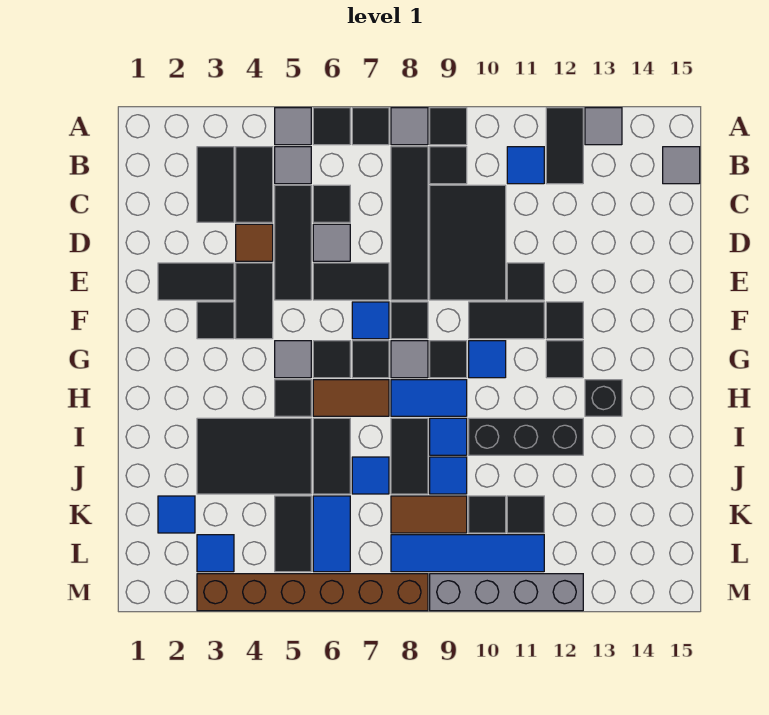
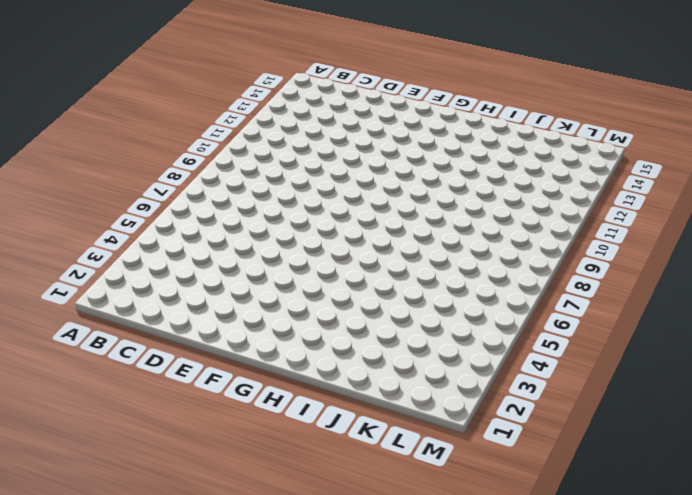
none -> grey tile A5 level 1
none -> black tile A6 level 1
none -> black tile A7 level 1
none -> grey tile A8 level 1

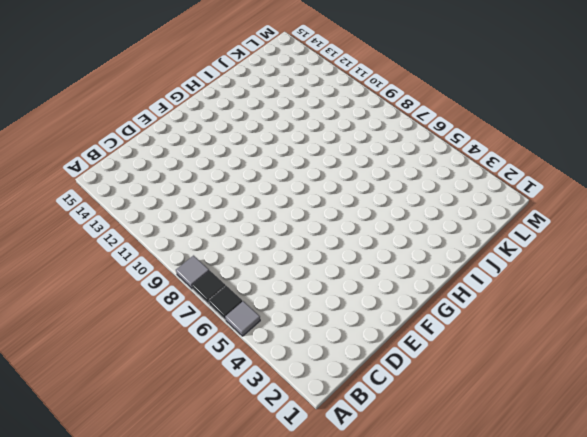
none -> black tile A9 level 1
none -> black tile A12:B12 level 1
none -> grey tile A13 level 1
none -> black tile B3:C3 level 1

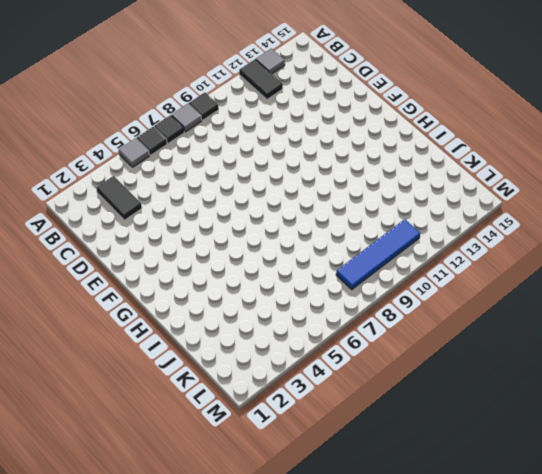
none -> black tile B4:C4 level 1
none -> grey tile B5 level 1
none -> black tile B8:E8 level 1
none -> black tile B9 level 1

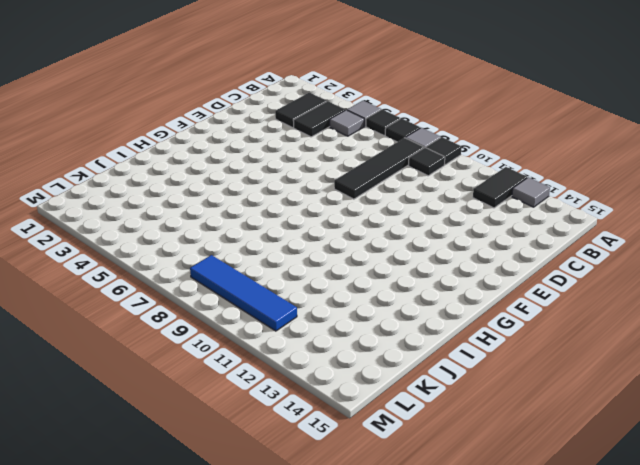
none -> blue tile B11 level 1
none -> grey tile B15 level 1
none -> black tile C5:E5 level 1
none -> black tile C6 level 1

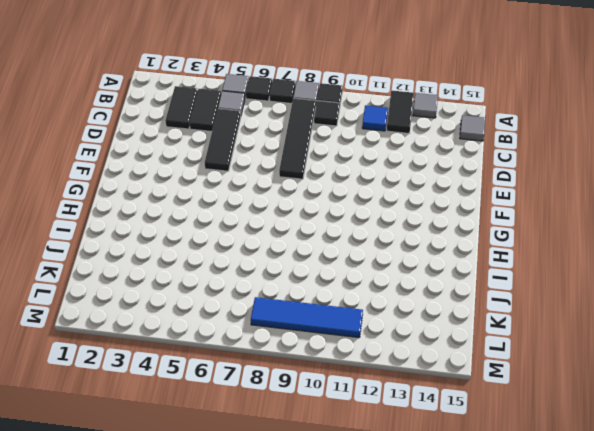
none -> black tile C6 level 1
none -> black tile C9:E10 level 1
none -> brown tile D4 level 1
none -> grey tile D6 level 1

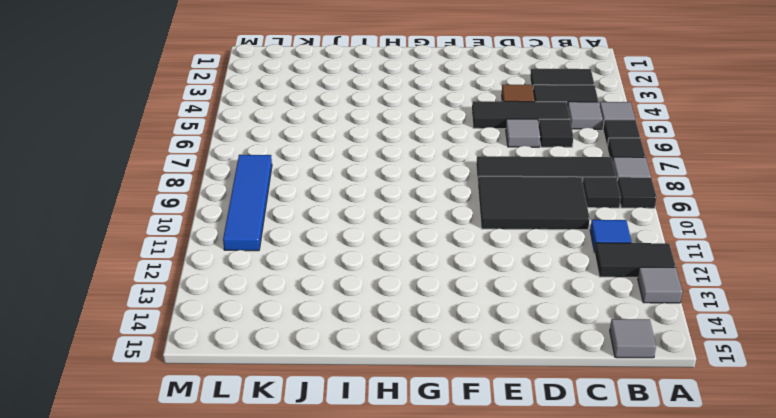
none -> black tile E2:E3 level 1
none -> black tile E4:F4 level 1
none -> black tile E6:E7 level 1
none -> black tile E11 level 1

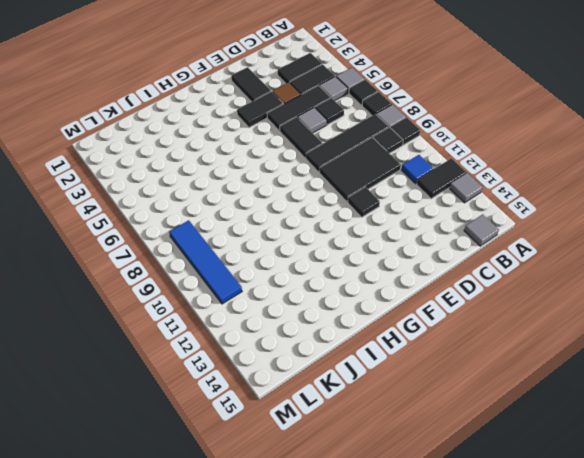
none -> black tile F3 level 1
none -> blue tile F7 level 1
none -> black tile F8 level 1
none -> black tile F10:F11 level 1

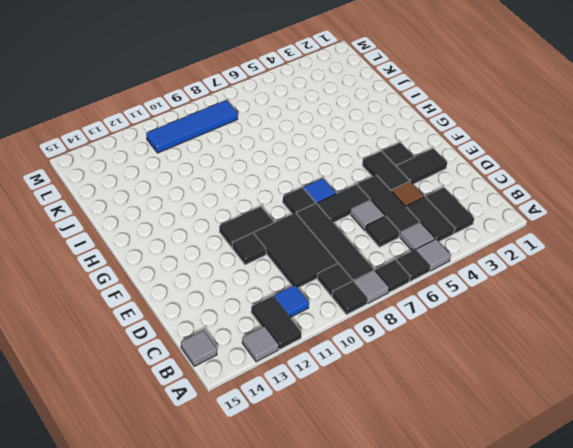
none -> black tile F12 level 1
none -> grey tile G5 level 1
none -> black tile G6 level 1
none -> black tile G7 level 1

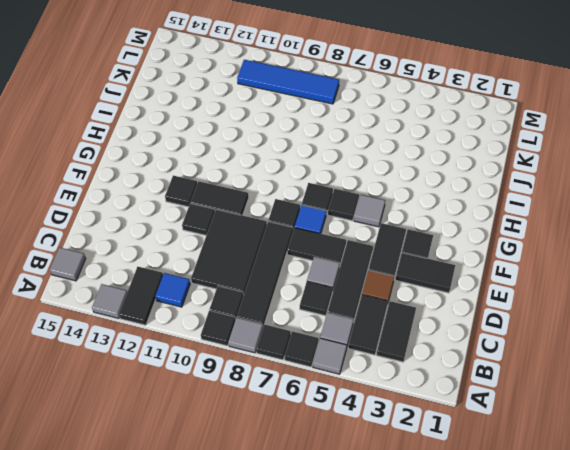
none -> grey tile G8 level 1
none -> black tile G9 level 1
none -> blue tile G10 level 1
none -> black tile G12 level 1

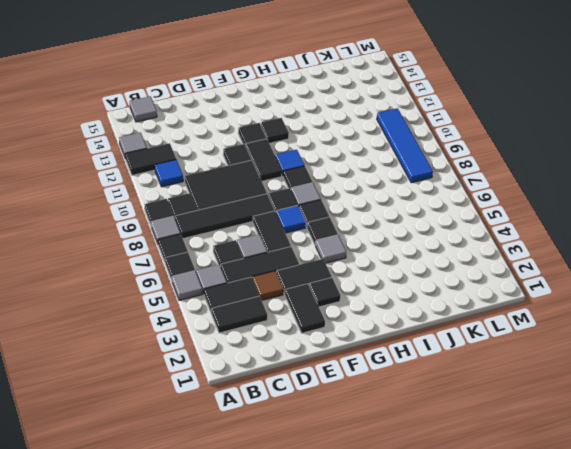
none -> black tile H5 level 1
none -> brown tile H6:H7 level 1
none -> blue tile H8:H9 level 1
none -> black brick H13 level 1

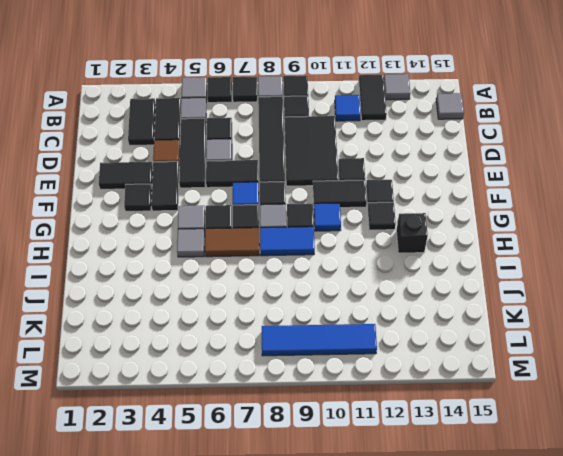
grey tile H5 level 1 -> black tile H5 level 1
none -> black tile I3:J5 level 1
none -> black tile I6:J6 level 1
none -> black tile I8:J8 level 1
none -> blue tile I9 level 1

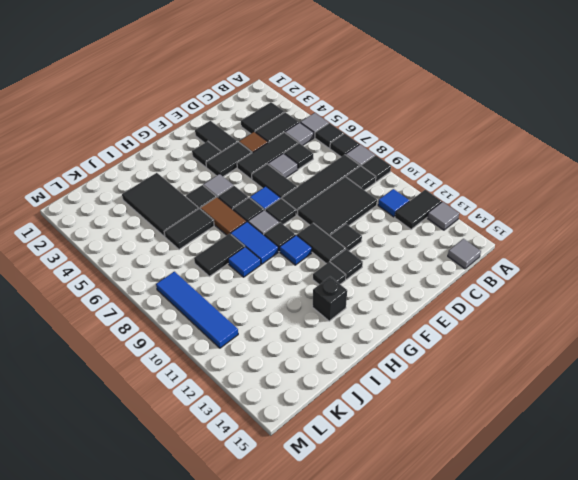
none -> black brick I10:I12 level 1
none -> blue tile J7 level 1
none -> blue tile J9 level 1
none -> blue tile K2 level 1

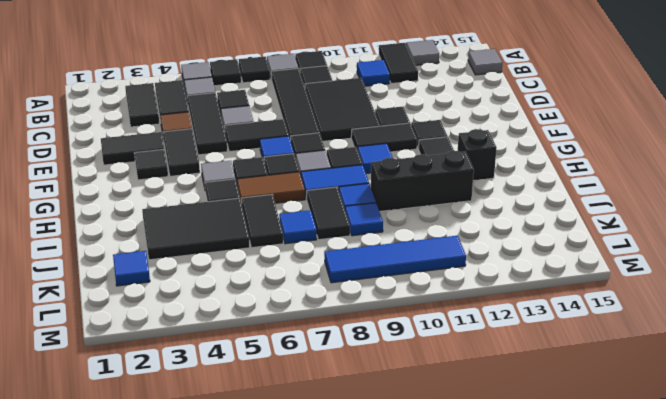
none -> black tile K5:L5 level 1
none -> blue tile K6:L6 level 1
none -> brown tile K8:K9 level 1
none -> black tile K10 level 1

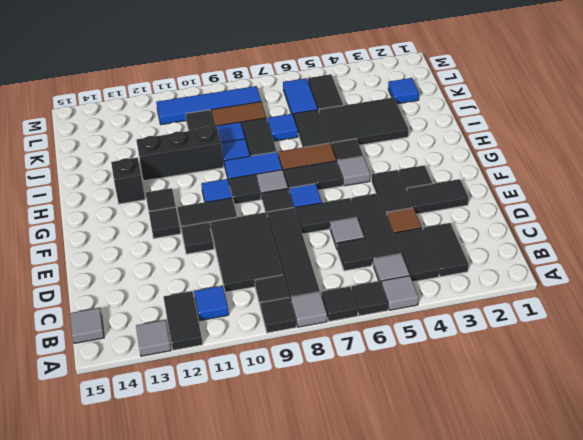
none -> black tile K11 level 1
none -> blue tile L3 level 1
none -> brown brick M3:M8 level 1
none -> grey brick M9:M12 level 1

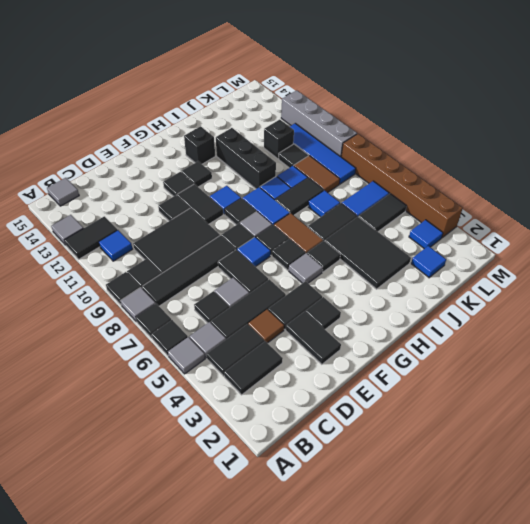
black brick K11 level 1 -> black tile K11 level 1

